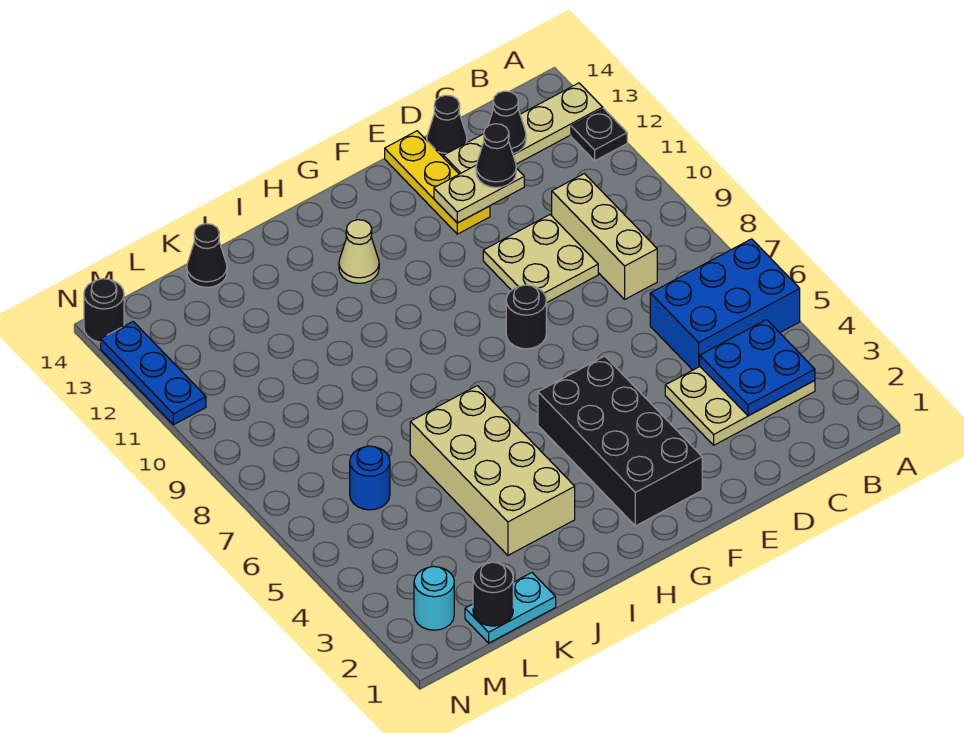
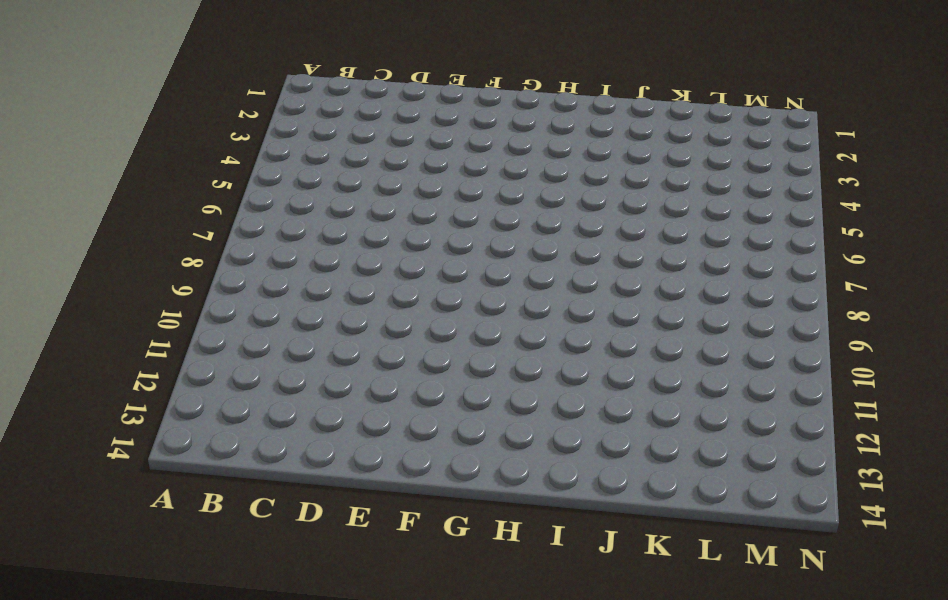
none -> blue brick A5:C6 level 1
none -> black plate A12 level 1
none -> tan plate A13:D13 level 1

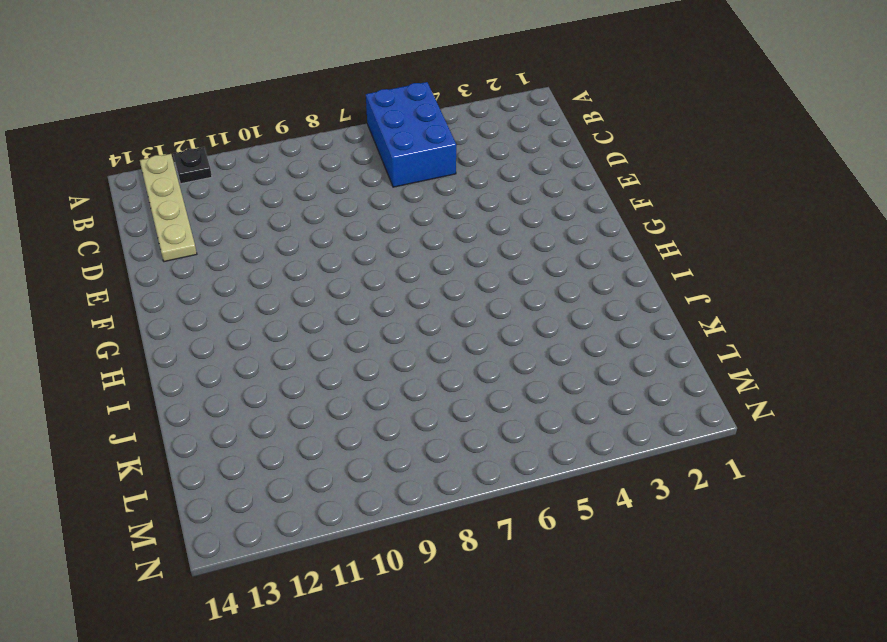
none -> tan plate B3:D4 level 1
none -> tan brick C8:C10 level 1
none -> tan plate D9:E10 level 1

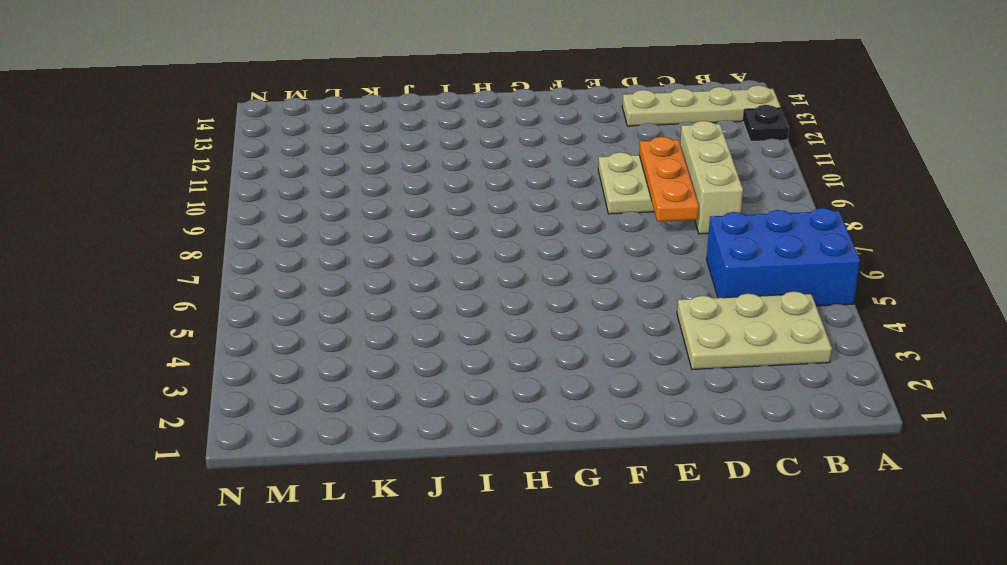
orange plate D8:D10 level 2 -> none
none -> black cone D14 level 1
none -> yellow plate E12:E14 level 1
none -> black brick F2:G5 level 1

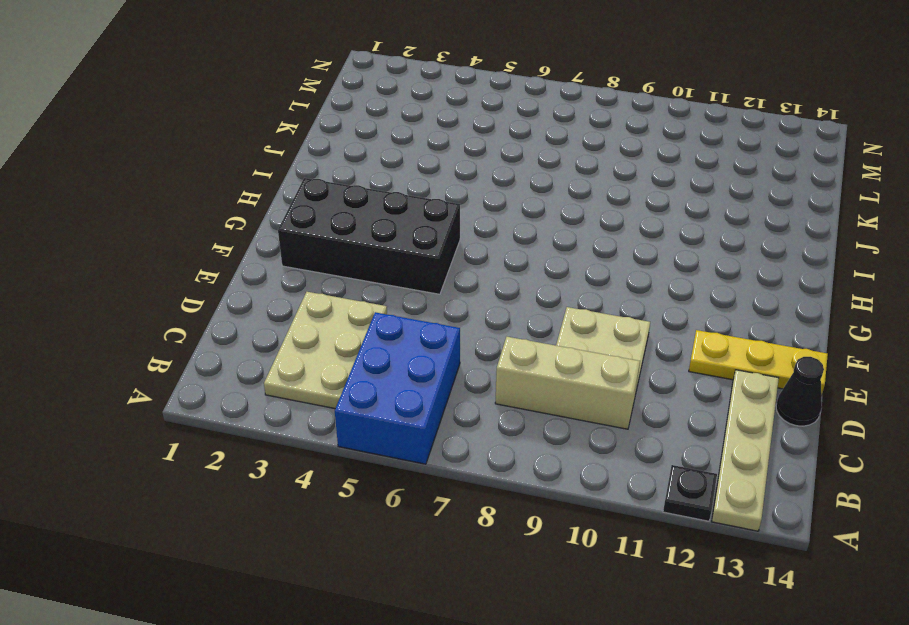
none -> black round brick F8 level 1
none -> tan cone H12 level 1
none -> tan brick I3:J6 level 1

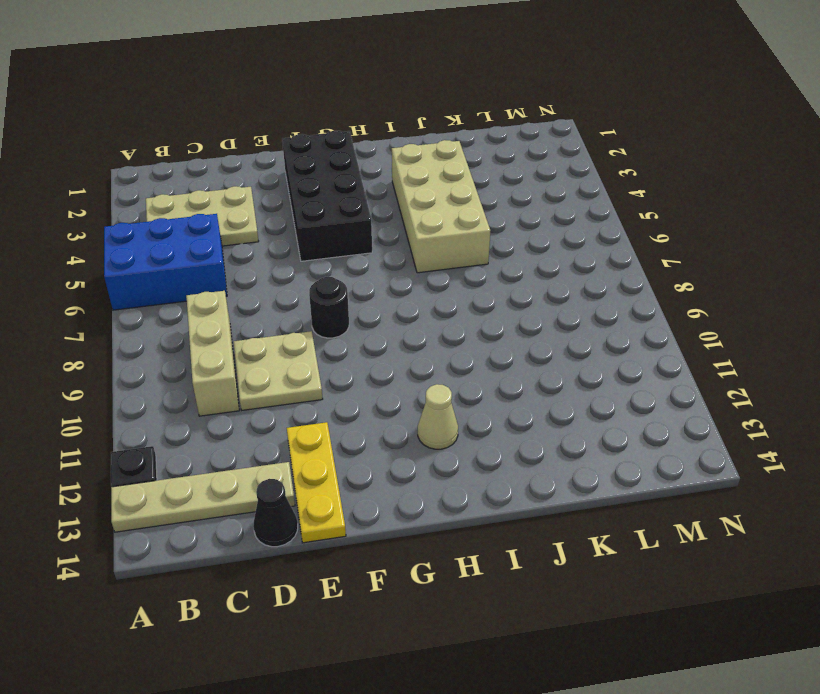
none -> cyan plate K1:L1 level 1
none -> black cone K14 level 1
none -> blue round brick L6 level 1

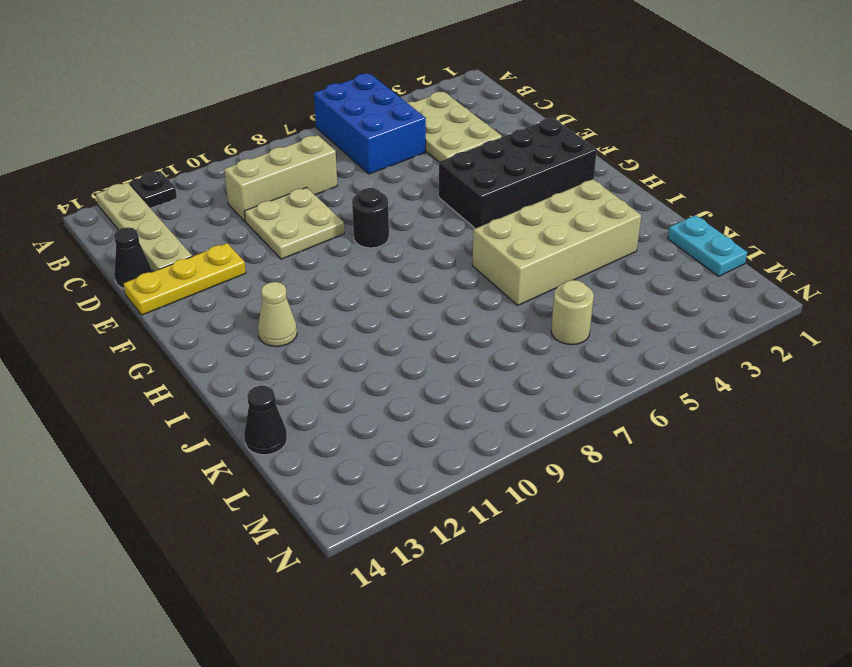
tan round brick L6 level 1 -> blue round brick L6 level 1
none -> cyan round brick M2 level 1
none -> blue plate N11:N13 level 1
none -> black round brick N14 level 1

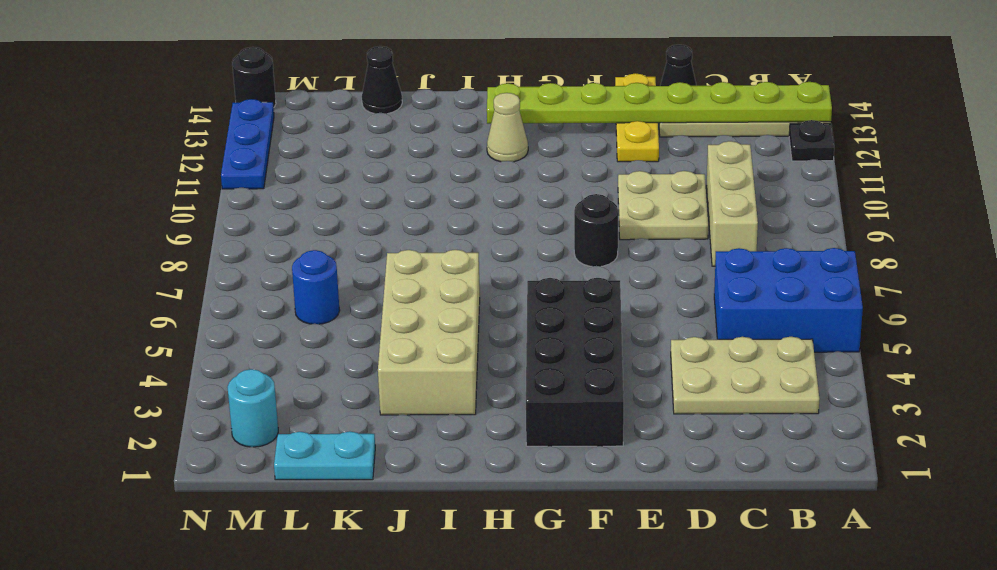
lime plate A13:H13 level 2 -> black cone C13 level 2
none -> blue plate B3:C4 level 2
none -> tan plate D12:E12 level 2
none -> black round brick L1 level 2

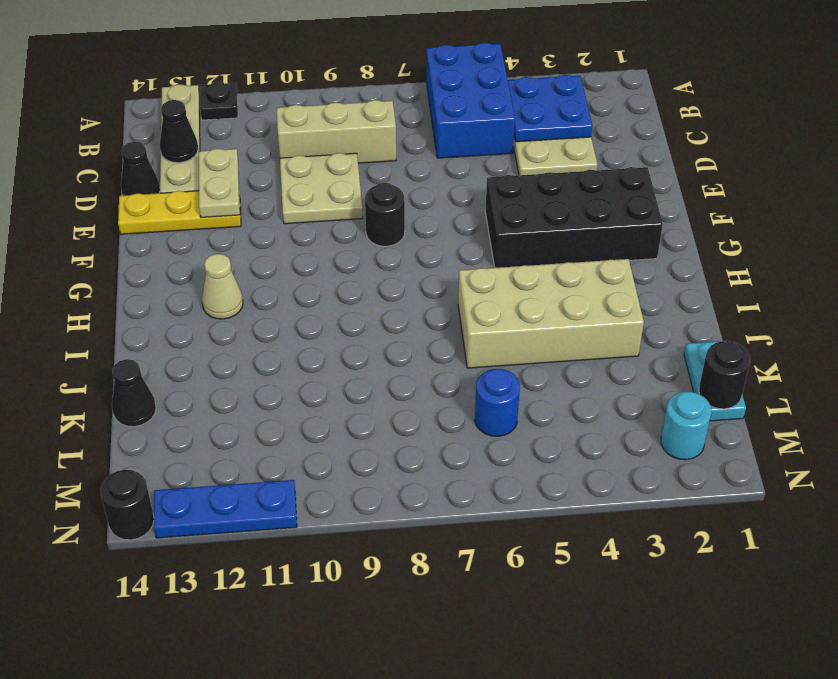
none -> black cone D12 level 3

